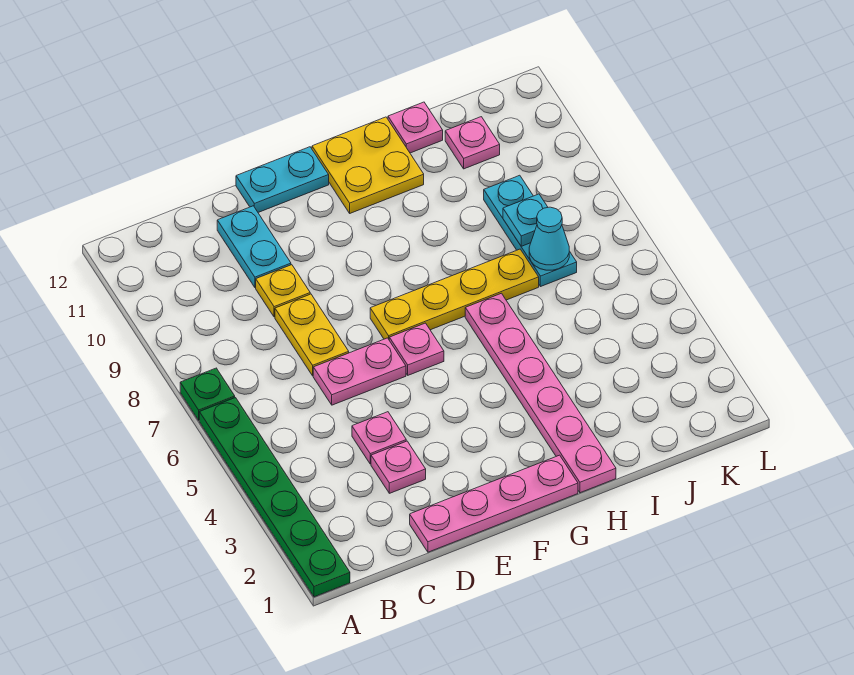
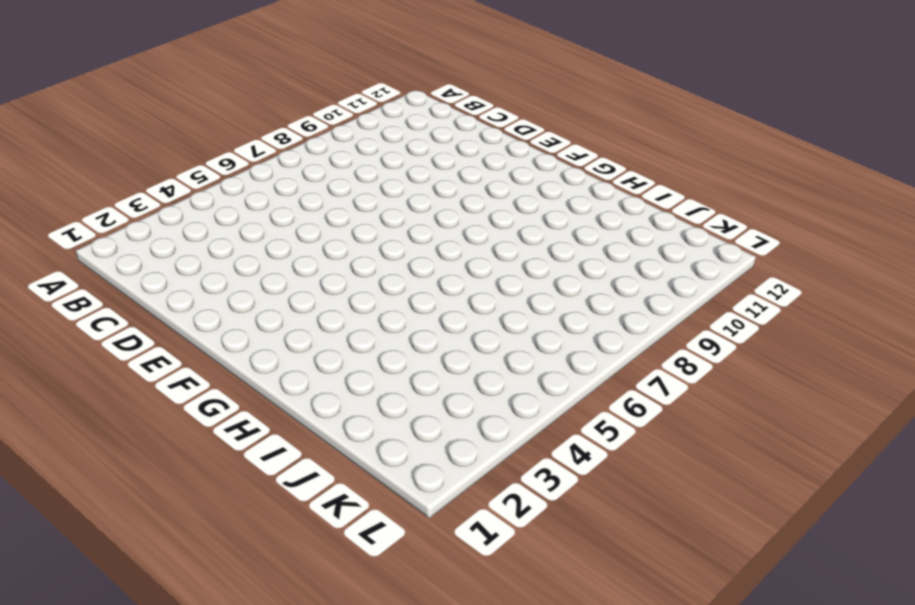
none -> green plate A1:A6 level 1
none -> green plate A7 level 1
none -> pink plate D1:G1 level 1

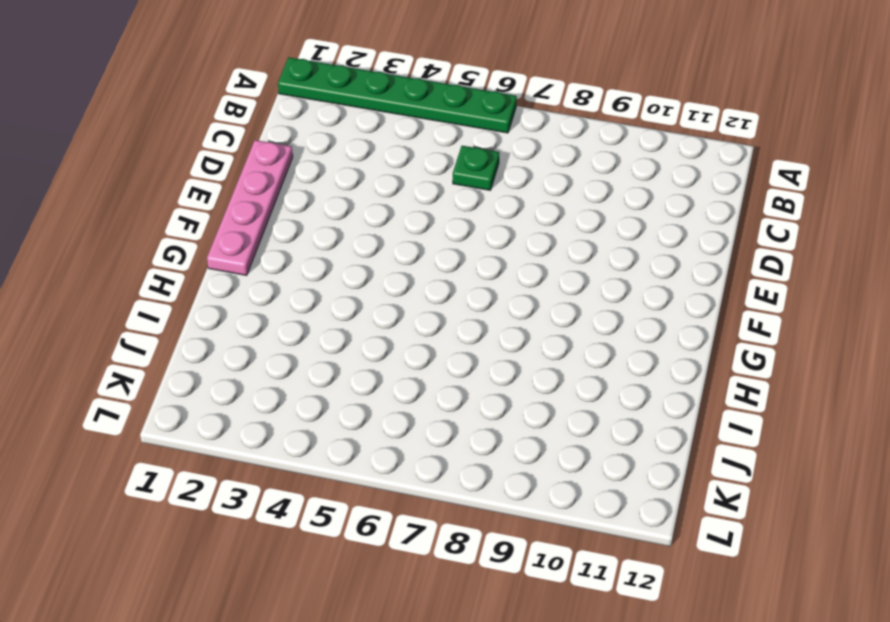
green plate C6 level 1 -> green plate A7 level 1
none -> pink plate D3 level 1
none -> pink plate D4 level 1
none -> pink plate D6:E6 level 1

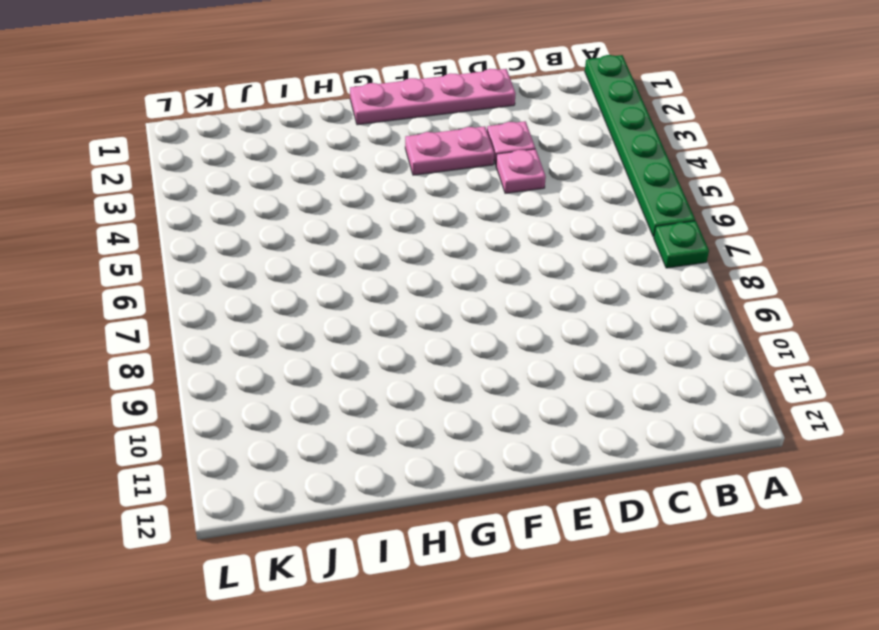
pink plate E3:F3 level 1 -> pink plate D6:E6 level 1
none -> yellow plate D7:D8 level 1
none -> yellow plate D9 level 1
none -> cyan plate D10:D11 level 1

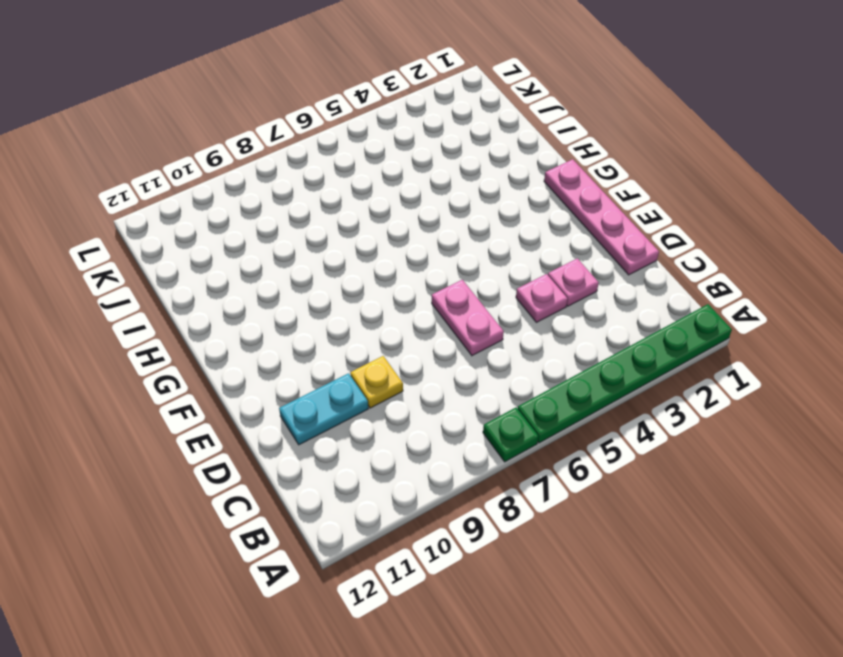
none -> yellow plate D7:D8 level 1
none -> cyan plate E12:F12 level 1
none -> pink plate F6 level 1

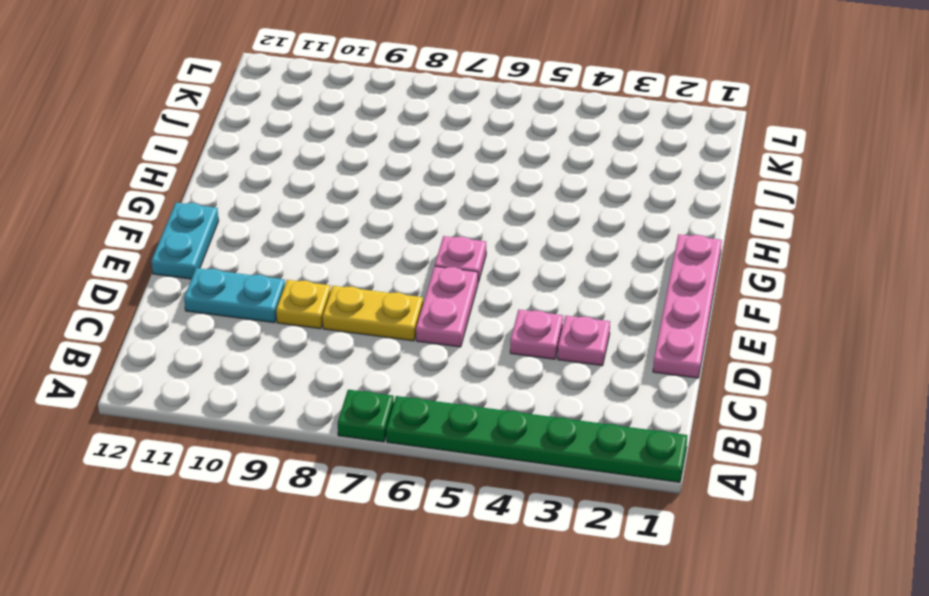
none -> yellow plate F7:I7 level 1
none -> yellow plate G11:H12 level 1
none -> pink plate H1:H6 level 1

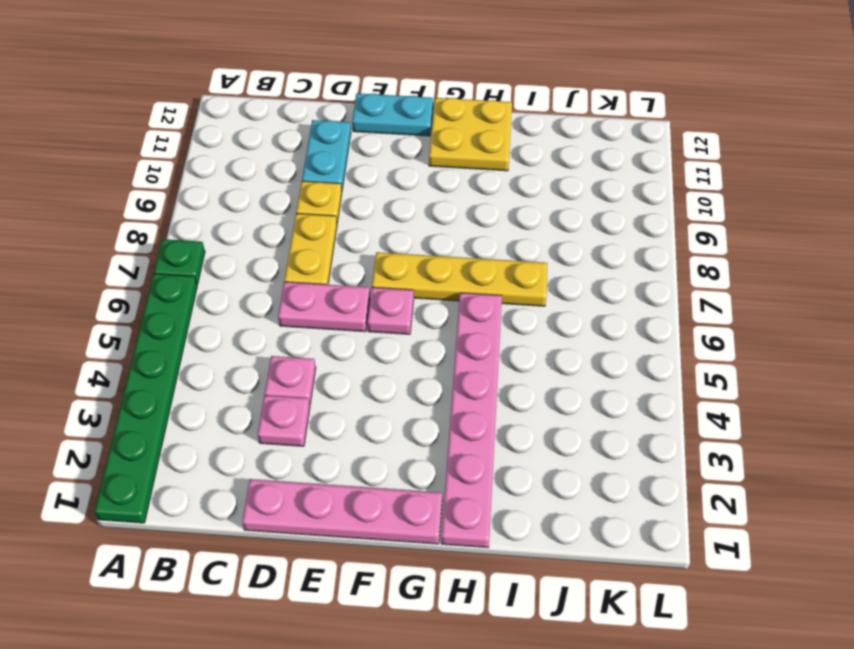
none -> pink plate I12 level 1
none -> cyan plate J7:J9 level 1
none -> pink plate J11 level 1

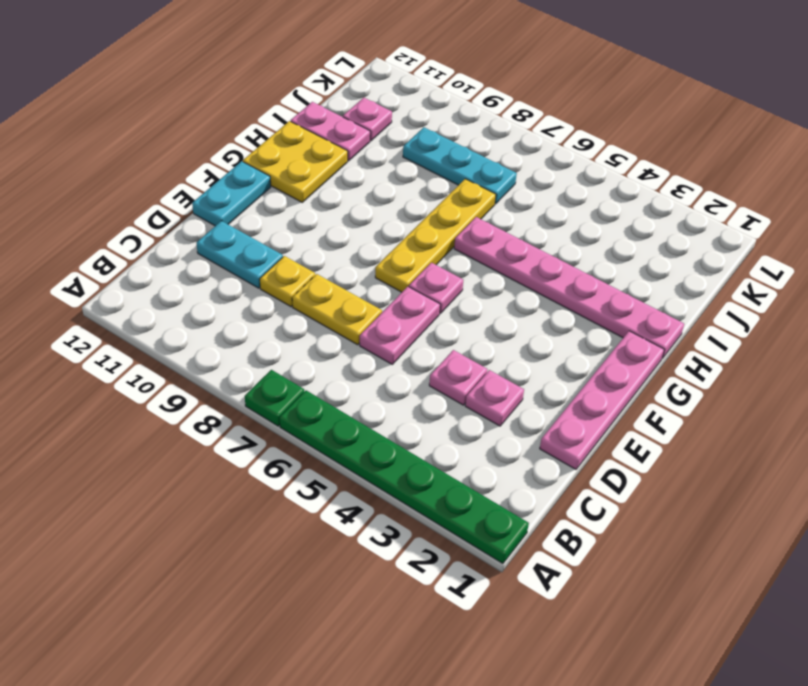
pink plate I11:I12 level 1 -> pink plate I12 level 1
none -> cyan cone J7 level 2
none -> cyan plate J8 level 2

